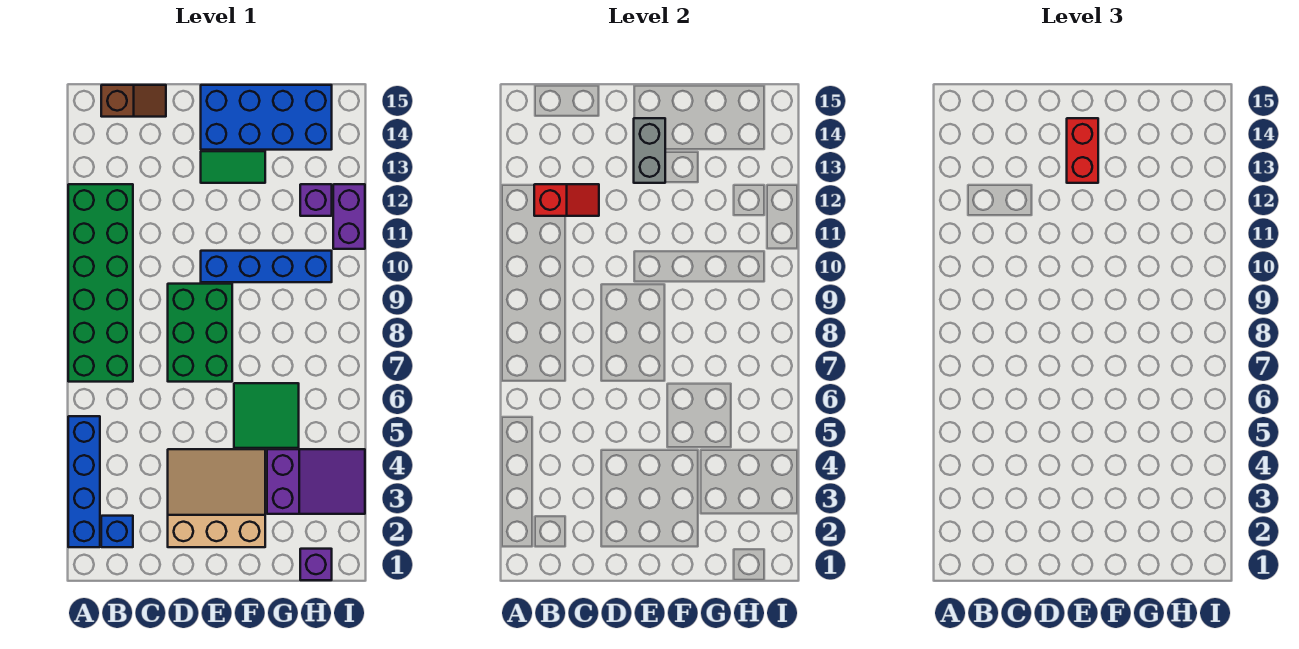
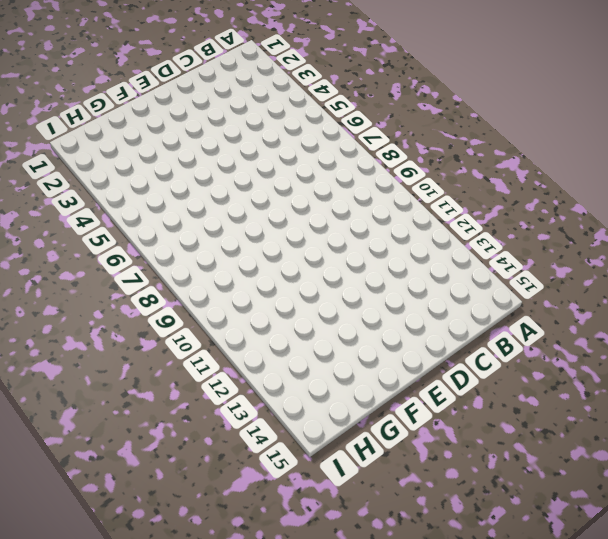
none -> blue brick A2:A5 level 1
none -> green brick A7:B12 level 1
none -> blue brick B2 level 1

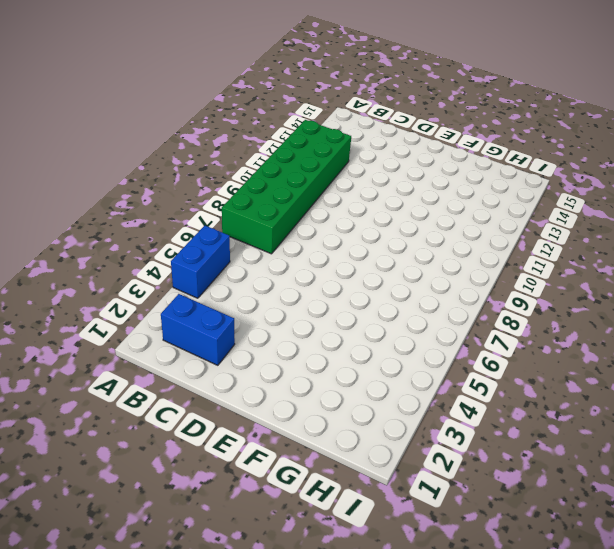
blue brick A4:A5 level 1 -> blue brick A2:A5 level 1
blue brick B2:C2 level 1 -> blue brick B2 level 1
none -> brown slope B15:C15 level 1 top B
none -> tan slope D2:F4 level 1 top 2
none -> green brick D7:E9 level 1

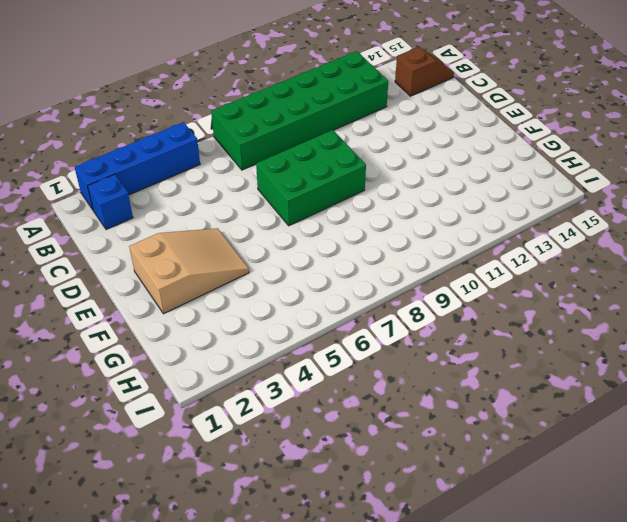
brown slope B14:B15 level 1 top 14 -> brown slope B15:C15 level 1 top B
tan slope E2:F4 level 1 top 2 -> tan slope D2:F4 level 1 top 2
none -> blue brick E10:H10 level 1
none -> green tile E13:F13 level 1
none -> blue brick E14:H15 level 1

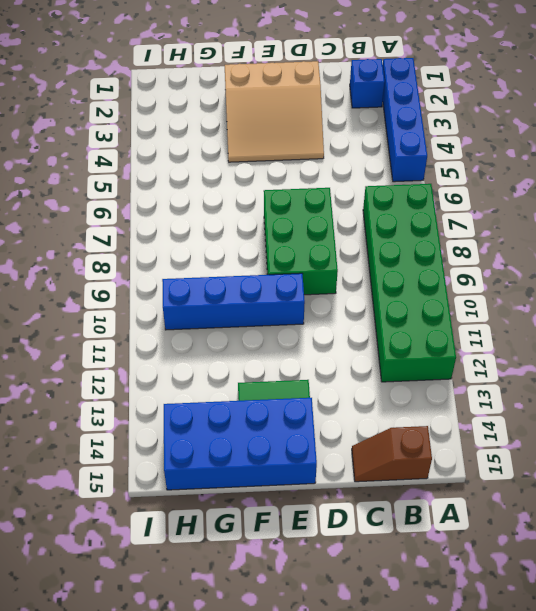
none -> green tile F5:G6 level 1
none -> purple slope G3:I4 level 1 top G
none -> purple brick H1 level 1

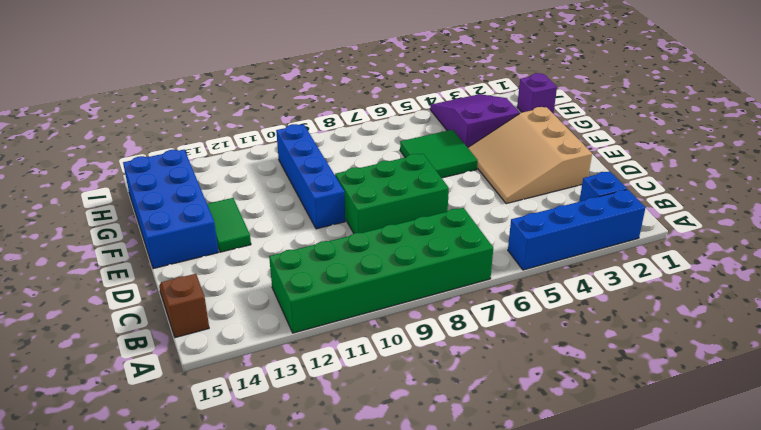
none -> purple brick H12 level 1
none -> purple brick I11:I12 level 1
none -> red slope B12:C12 level 2 top B

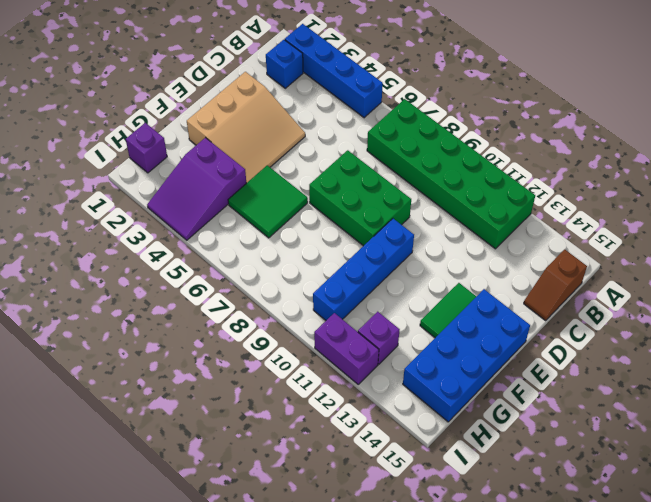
none -> red slope B12:C12 level 2 top B
none -> grey brick E13:E14 level 2
none -> red brick E13:E14 level 3

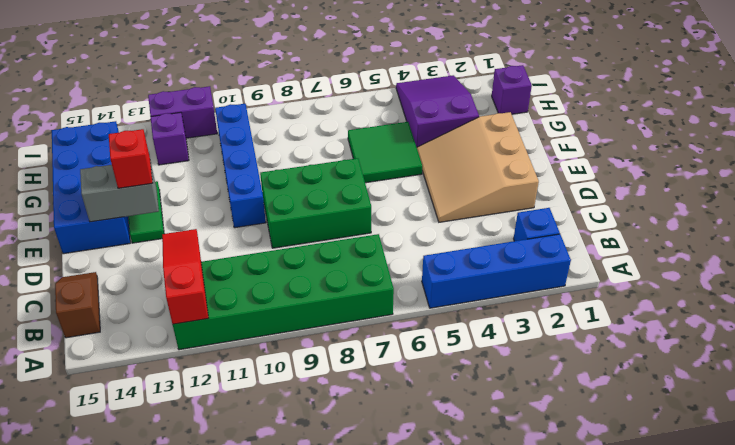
red slope A12:C12 level 2 top A -> red slope B12:C12 level 2 top B
red brick E13 level 3 -> red brick E13:E14 level 3

